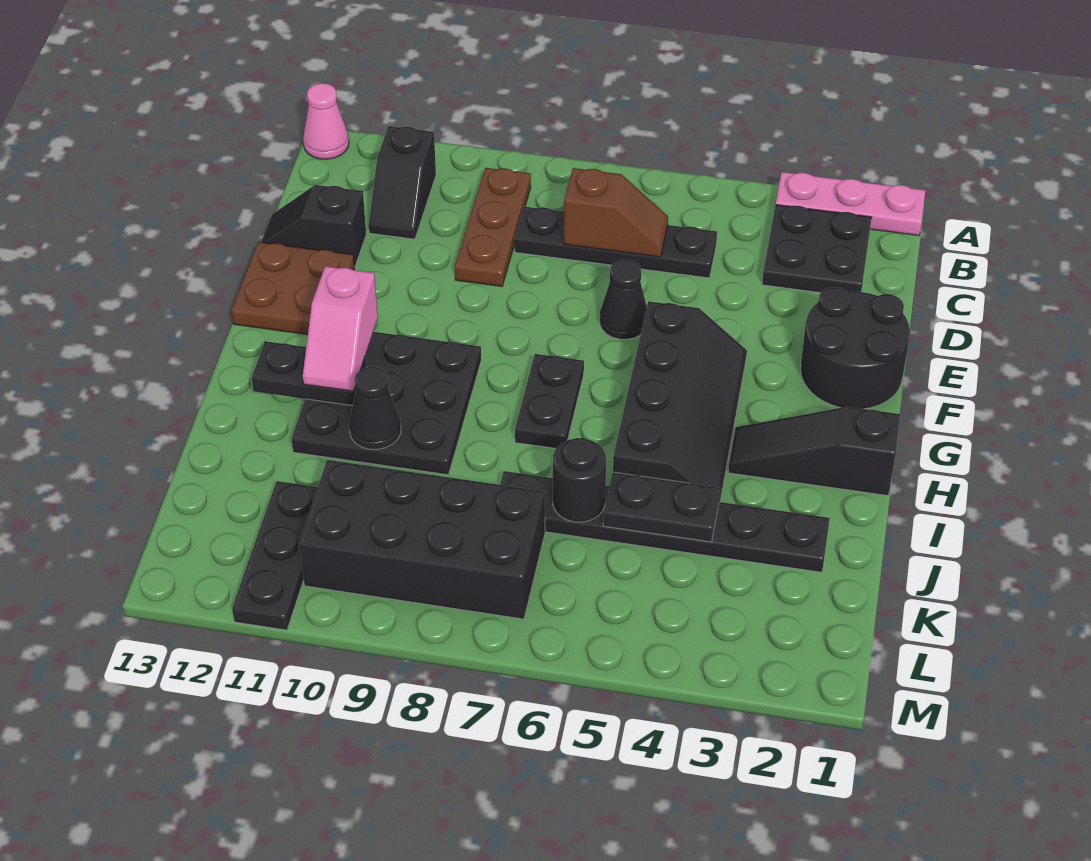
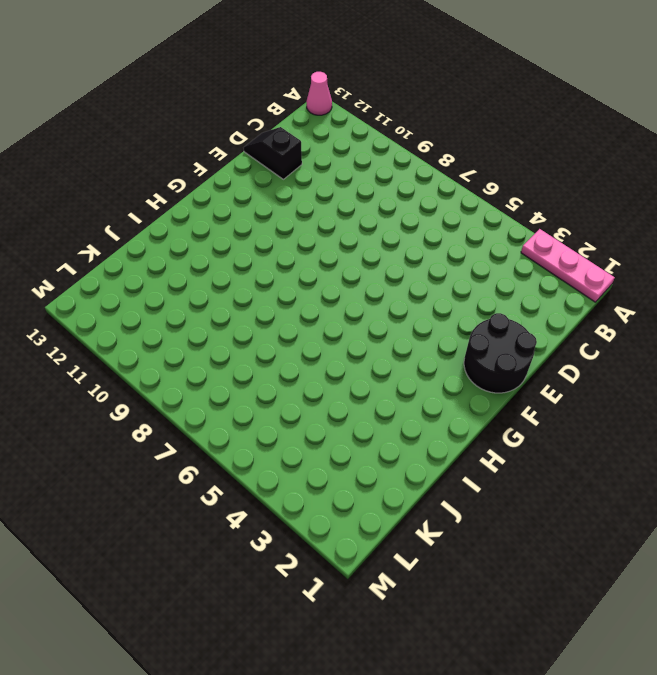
none -> black plate B2:C3 level 1
none -> brown plate B9:D9 level 1
none -> black slope B11:C11 level 1 top B

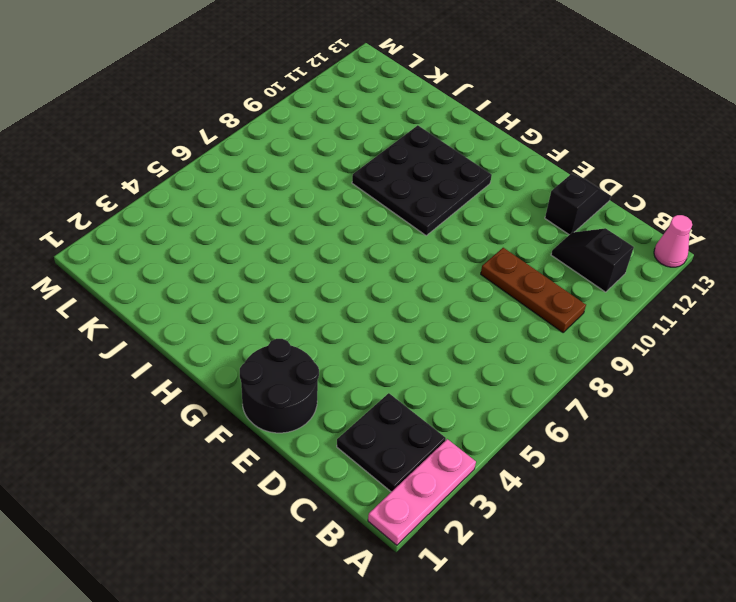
none -> black plate C5:C8 level 1
none -> black cone E6 level 1
none -> brown plate E12:F13 level 1

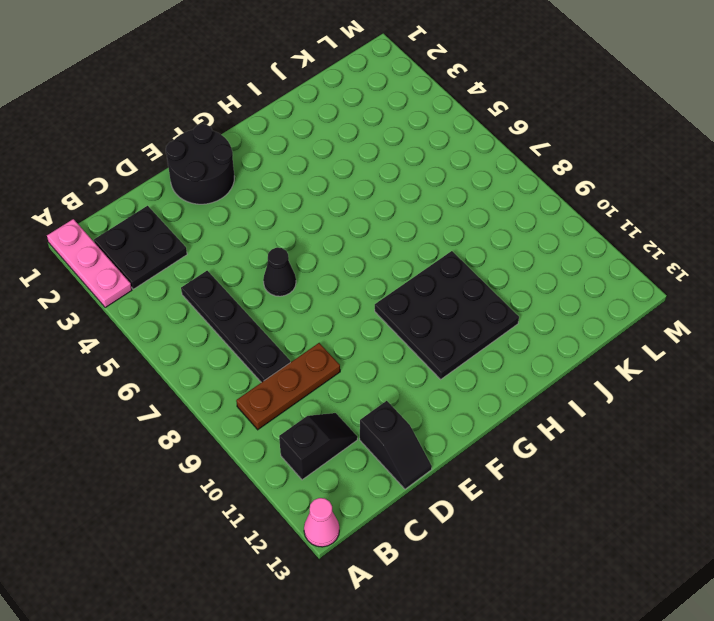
none -> brown plate E12:F13 level 1
none -> black slope F4:I5 level 1 top 5
none -> black plate G7:H7 level 1

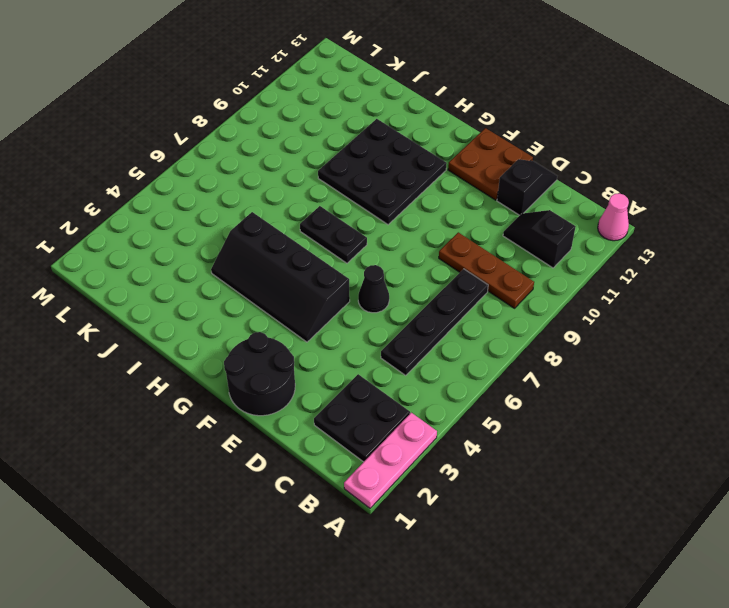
none -> black slope H1:H3 level 1 top 1
none -> black plate J2:J7 level 1
none -> black brick K7:L10 level 1

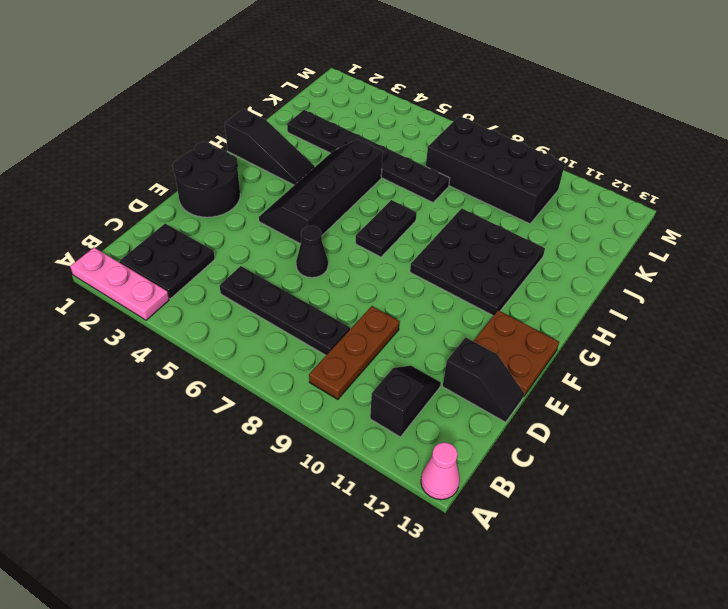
none -> black plate K11:M11 level 1
none -> brown slope C6:C7 level 2 top 7
none -> black plate H11:H12 level 2

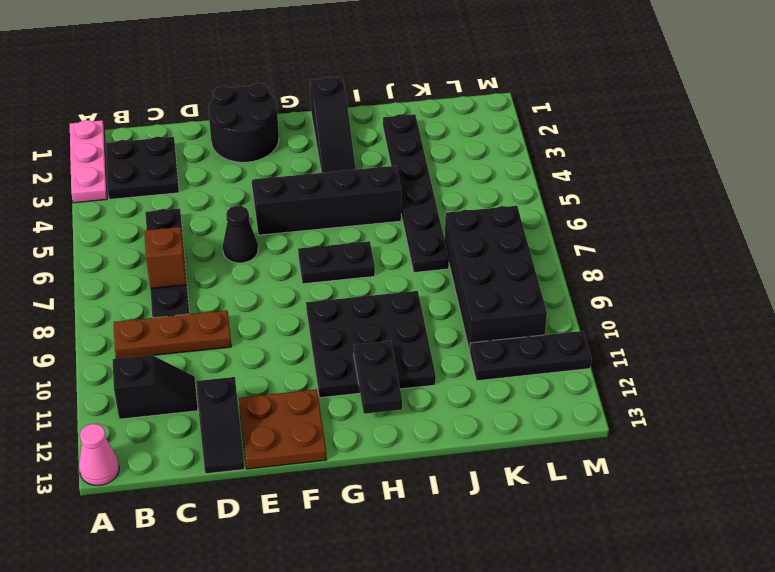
none -> black cone I10 level 2
none -> black plate J4:J5 level 2
none -> black round brick J6 level 2

